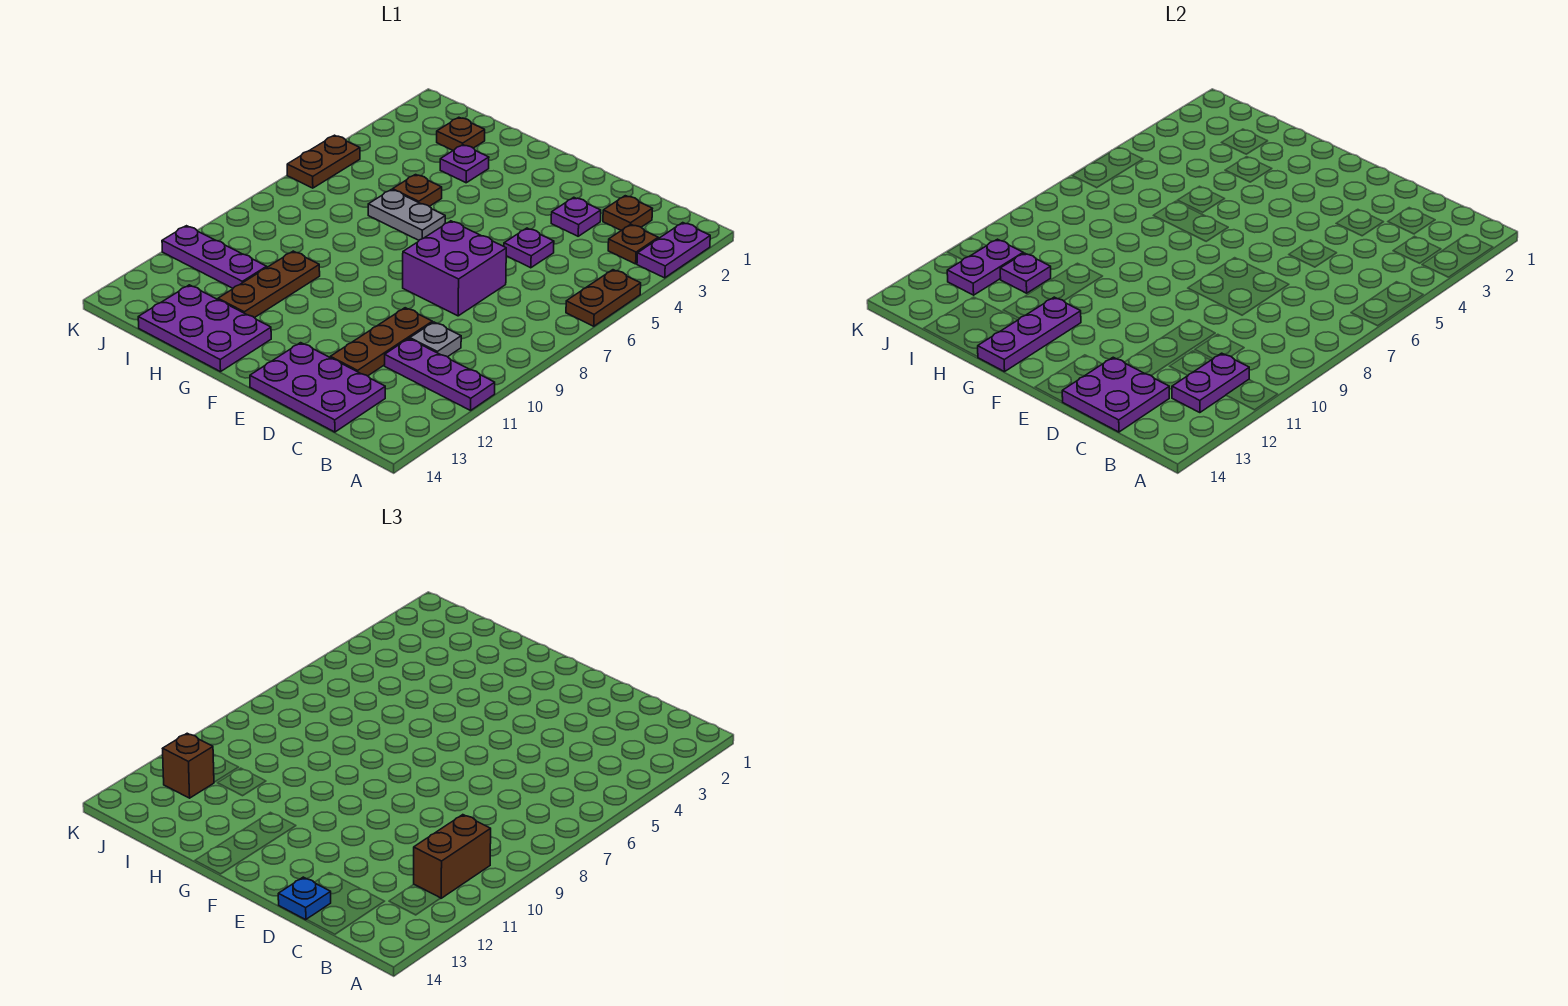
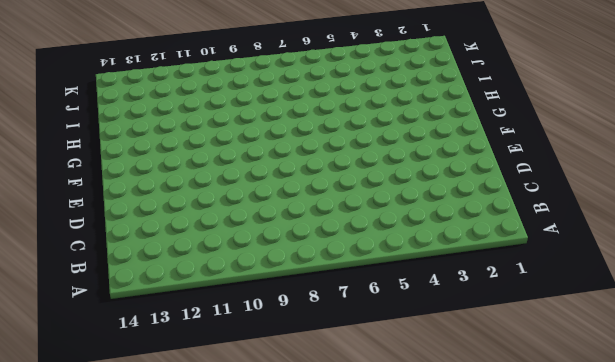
none -> purple plate A2:A3 level 1
none -> brown plate A5:A6 level 1
none -> purple plate A11:C11 level 1

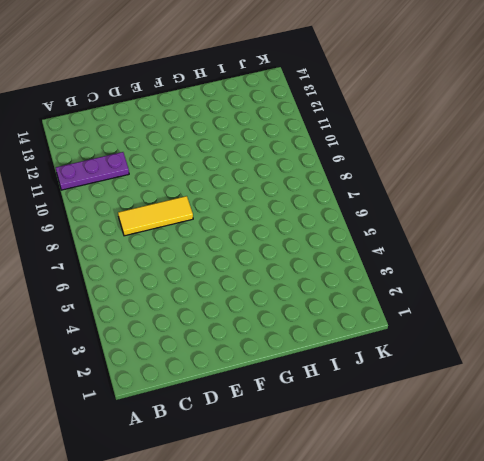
yellow tile C8:E8 level 1 -> purple brick D7:E8 level 1
none -> purple plate A2:A3 level 1
none -> brown plate A5:A6 level 1
none -> brown plate B3 level 1

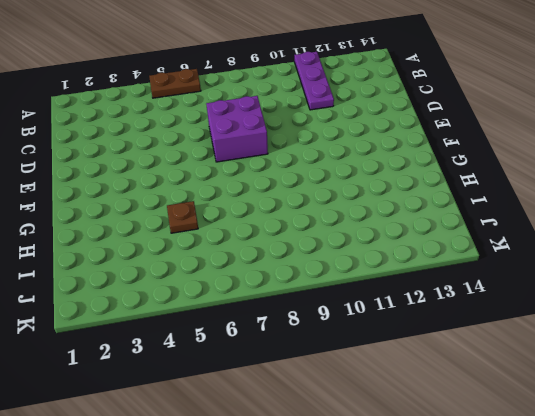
none -> purple plate A2:A3 level 1
none -> brown plate B3 level 1
none -> brown plate C2 level 1

